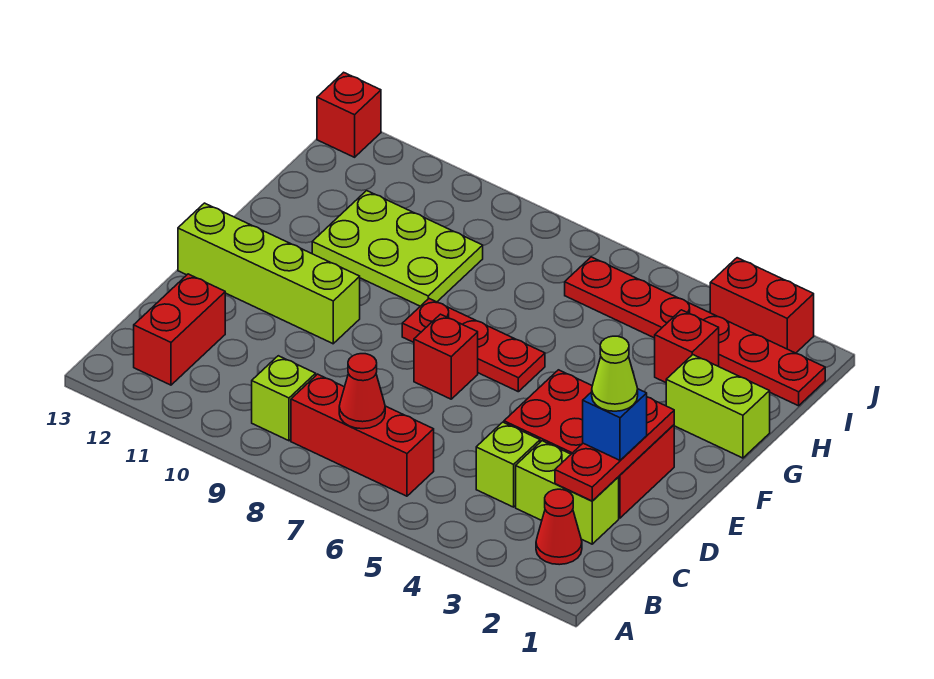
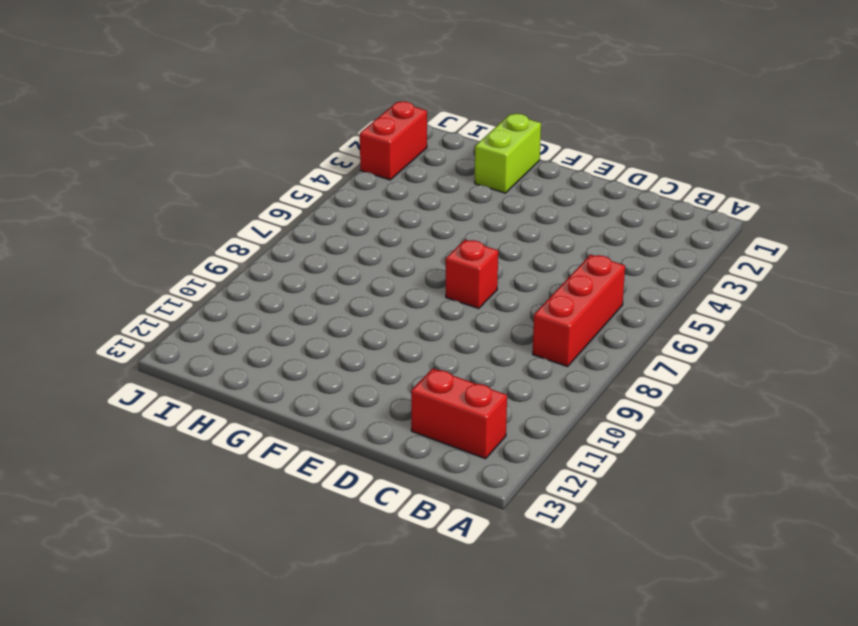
none -> red cone B2 level 1
none -> lime brick B9 level 1
none -> lime brick C2:C3 level 1

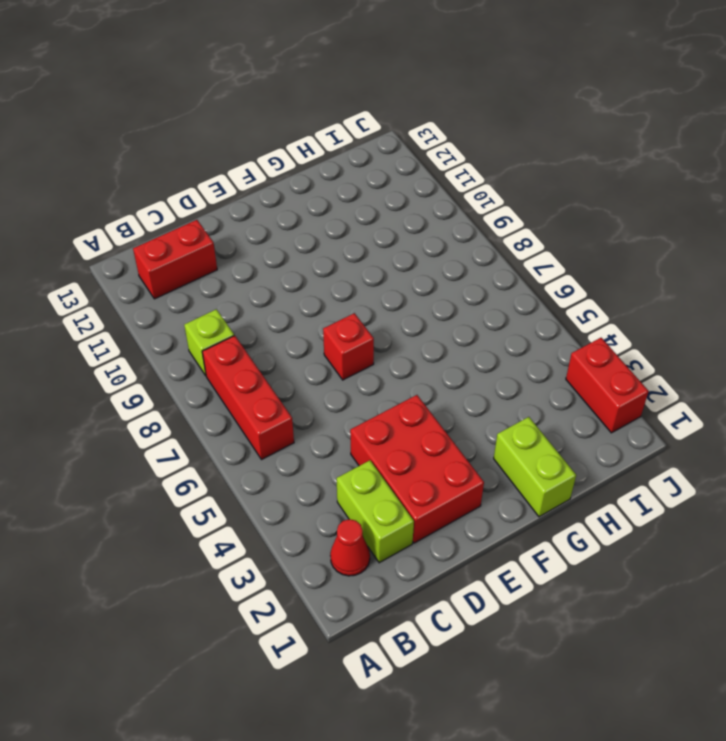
none -> lime brick C4 level 1
none -> lime brick E10:E13 level 1
none -> red plate F6:F8 level 1

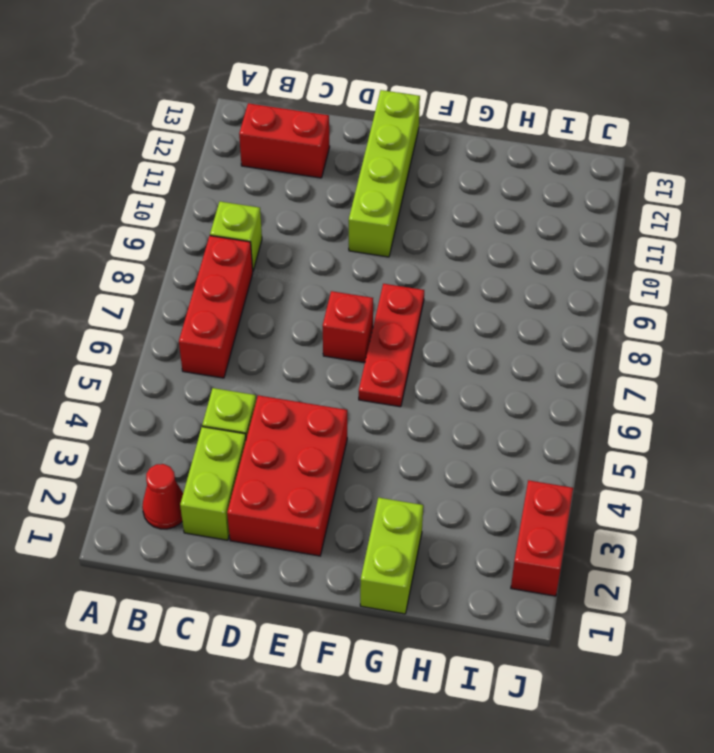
none -> lime plate G9:H11 level 1
none -> red brick H3 level 1
none -> red plate I1:I6 level 1

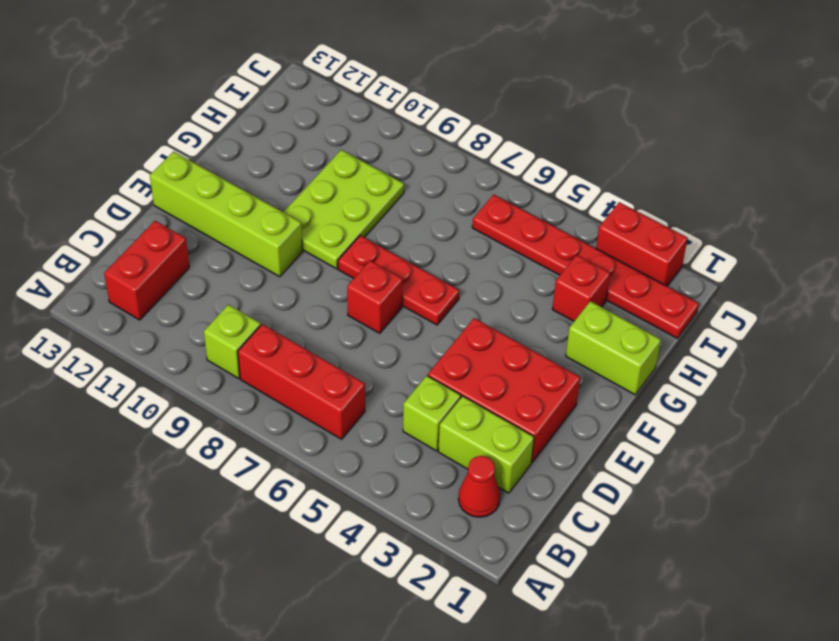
lime plate F9:H10 level 1 -> lime plate G9:H11 level 1
none -> red brick J13 level 1
none -> red cone B7 level 2
none -> red plate C2:E2 level 2

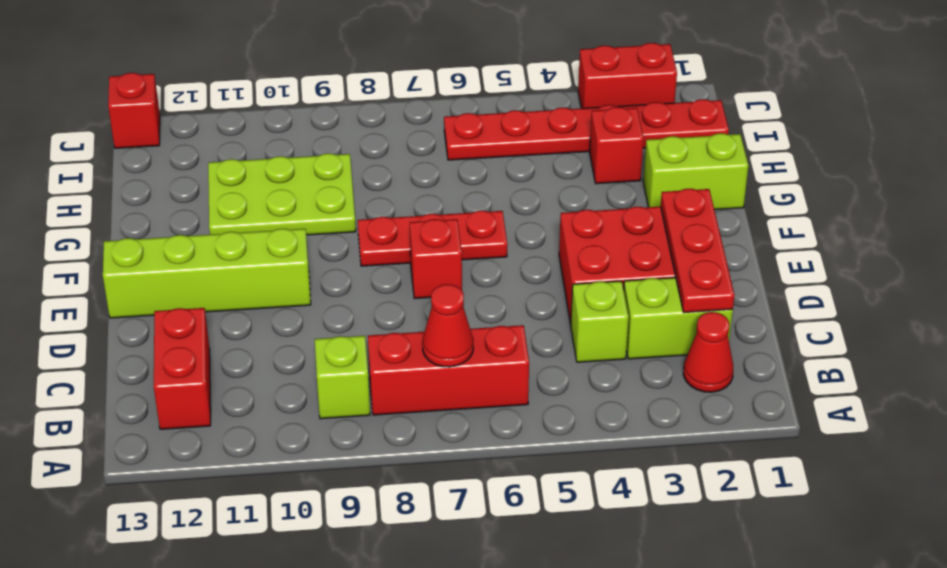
none -> blue brick D2 level 3
none -> lime cone D2 level 4

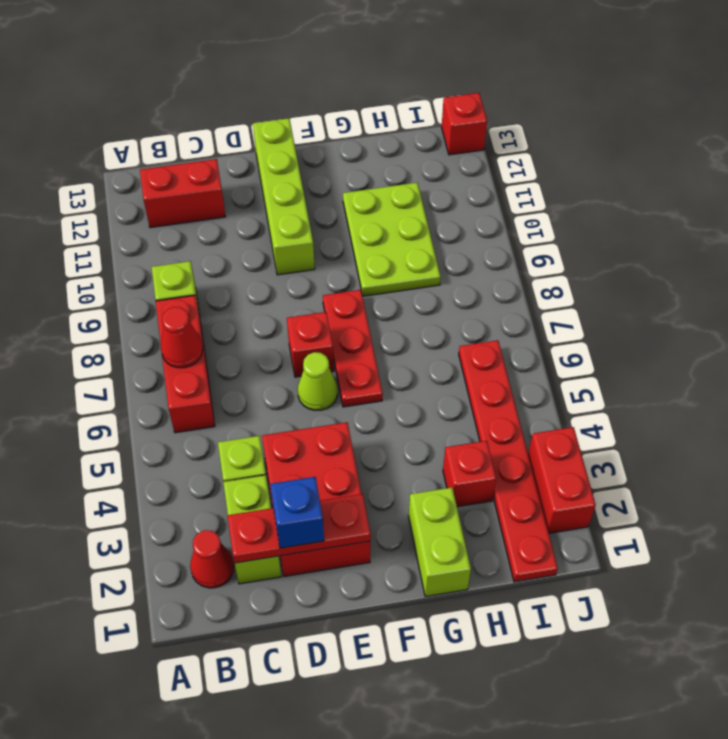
lime cone E6 level 1 -> lime cone D2 level 4

